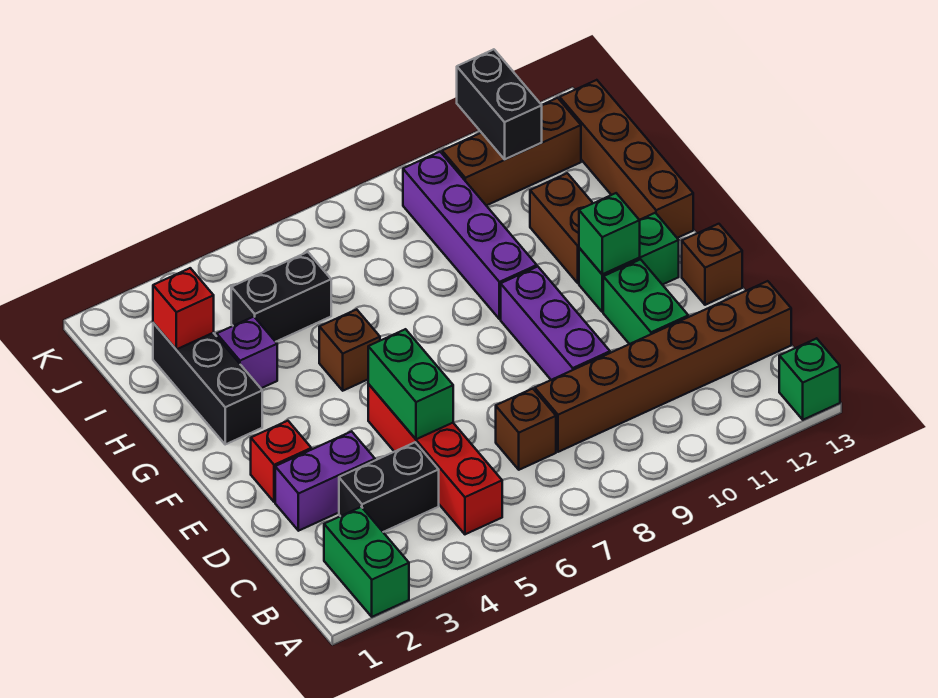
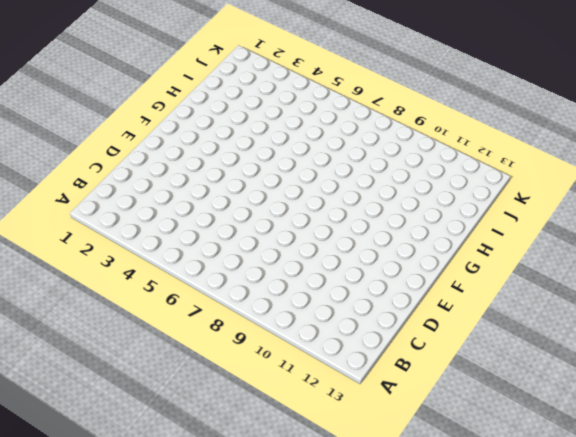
none -> green brick A2:B2 level 1
none -> green brick A13 level 1
none -> red brick B5:E5 level 1

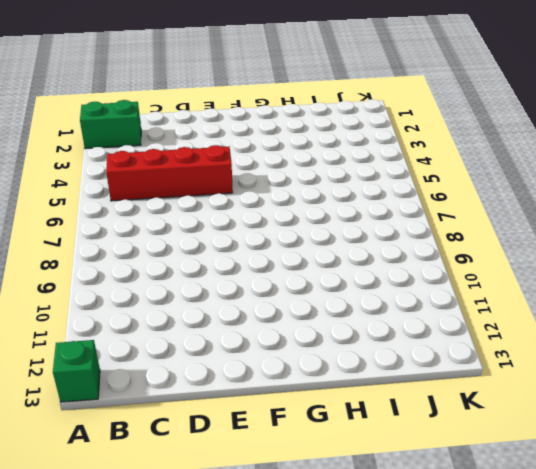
none -> black brick C3:C4 level 1
none -> brown brick C7 level 1
none -> brown brick C8:C13 level 1

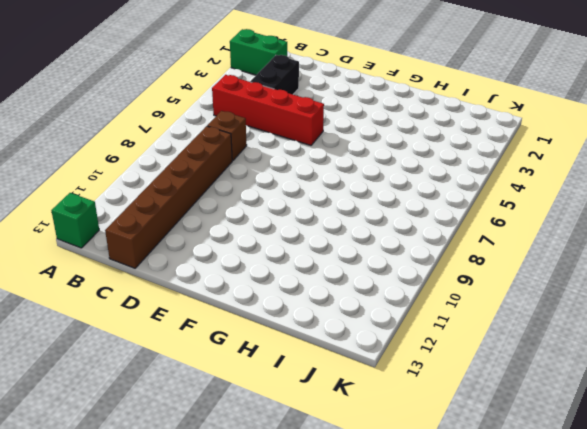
none -> purple brick D2:D3 level 1
none -> purple brick D9:F9 level 1
none -> green brick D11:E11 level 1

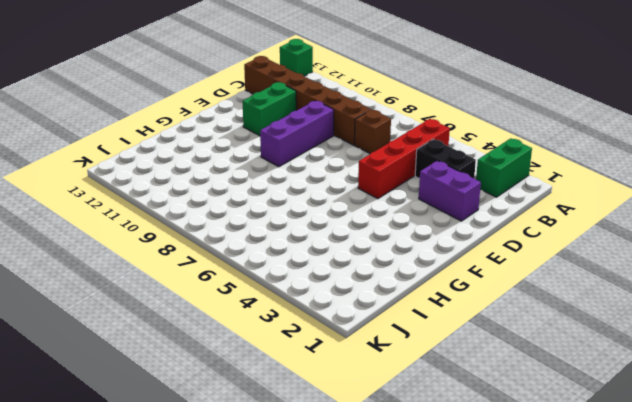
none -> red brick E2 level 1
none -> brown brick E13 level 1
none -> green brick F11:F12 level 1

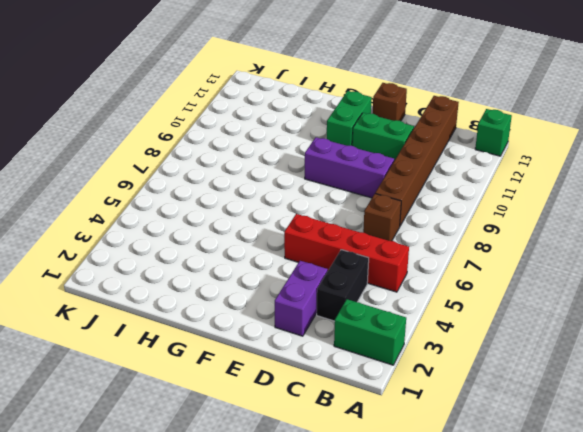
none -> red brick E2 level 1
none -> black brick G2:I2 level 1
none -> brown brick G5 level 1

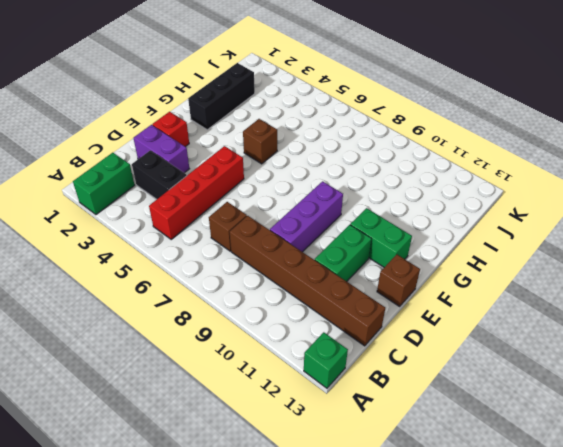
none -> purple brick G9:J9 level 1
none -> brown brick G11:H11 level 1
none -> brown brick G13:J13 level 1

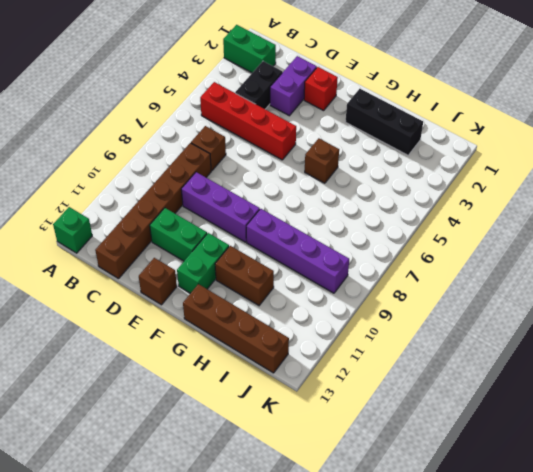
none -> purple brick H3 level 1
none -> black brick I4:I5 level 1
none -> brown brick J10:J12 level 1

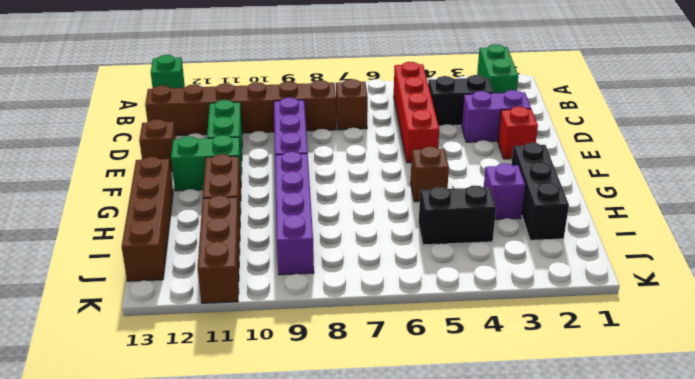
brown brick I11:K11 level 1 -> brown brick J10:J12 level 1
none -> green brick D5:E5 level 2
none -> green brick F11 level 2
none -> red brick I2 level 2

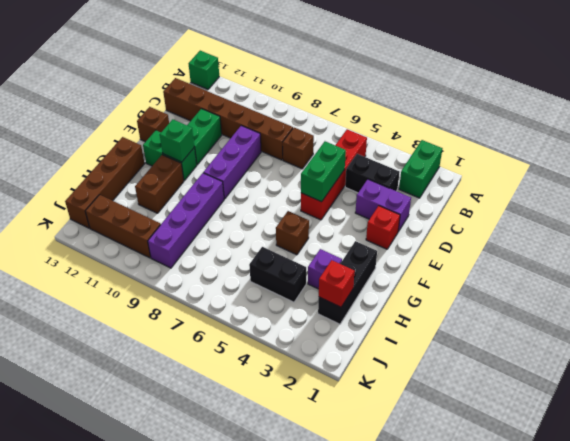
none -> black brick J11:K11 level 2

